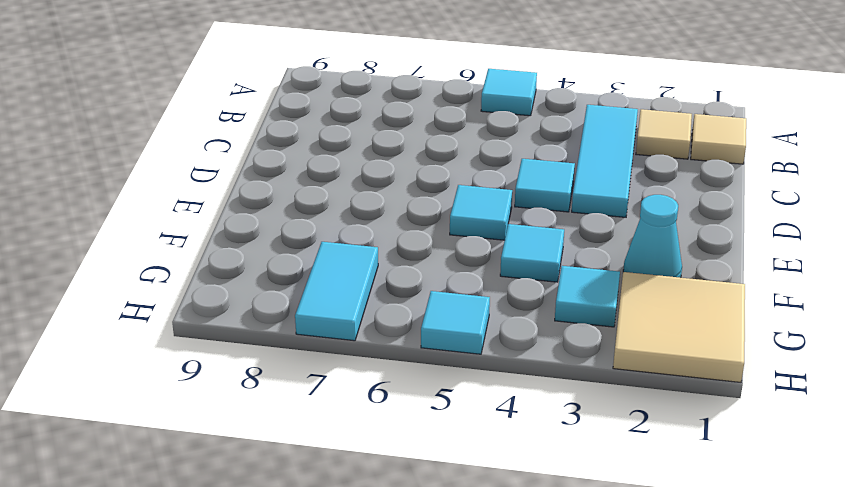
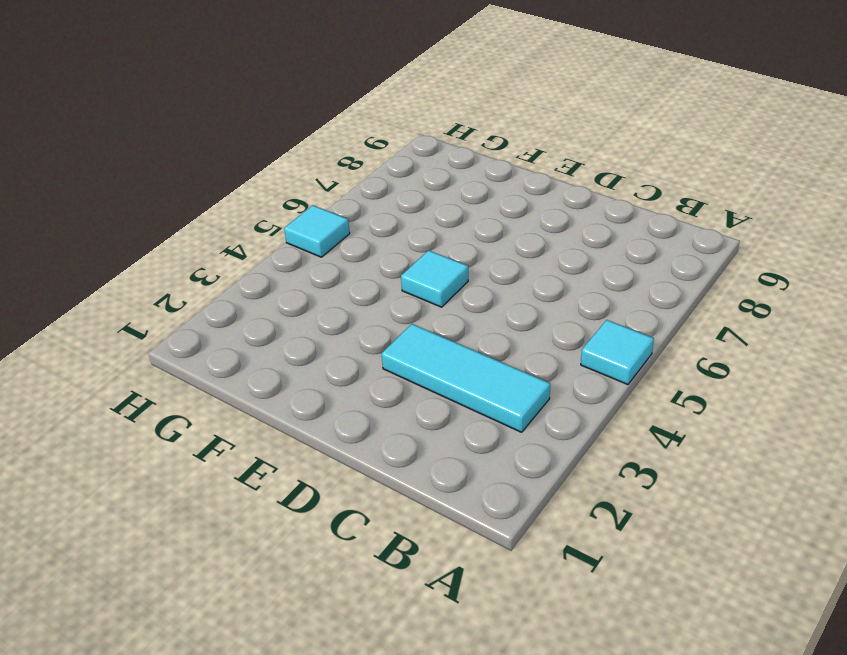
none -> tan tile B1 level 1
none -> tan tile B2 level 1
none -> cyan tile D4 level 1

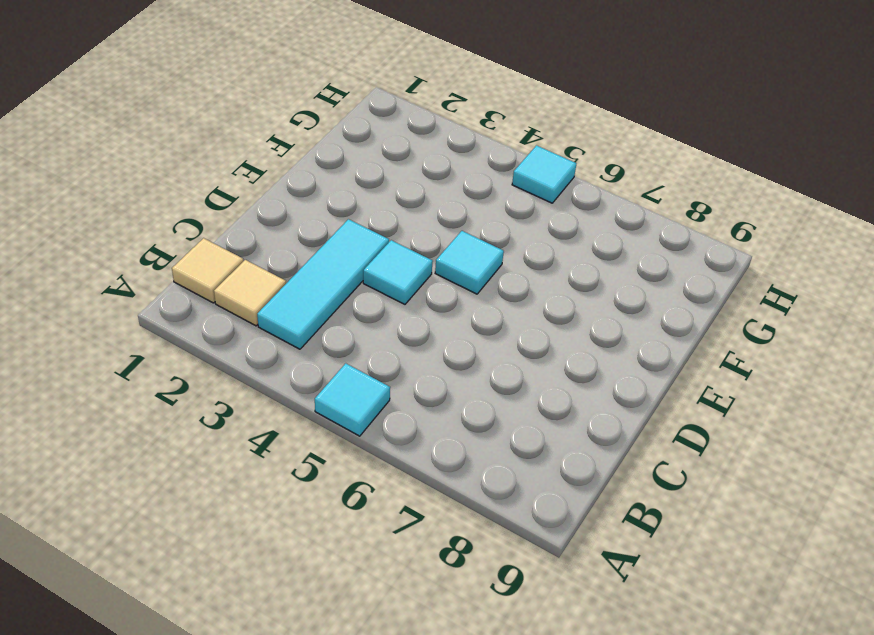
none -> cyan cone F2 level 1
none -> cyan tile F4 level 1
none -> tan tile G1:H2 level 1

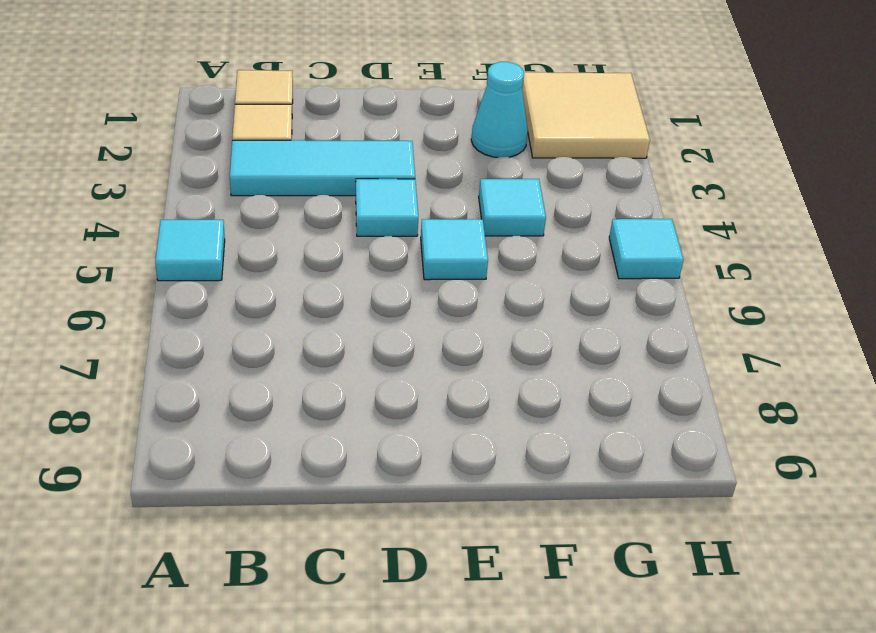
none -> cyan tile G3 level 1
none -> cyan tile G7:H7 level 1

